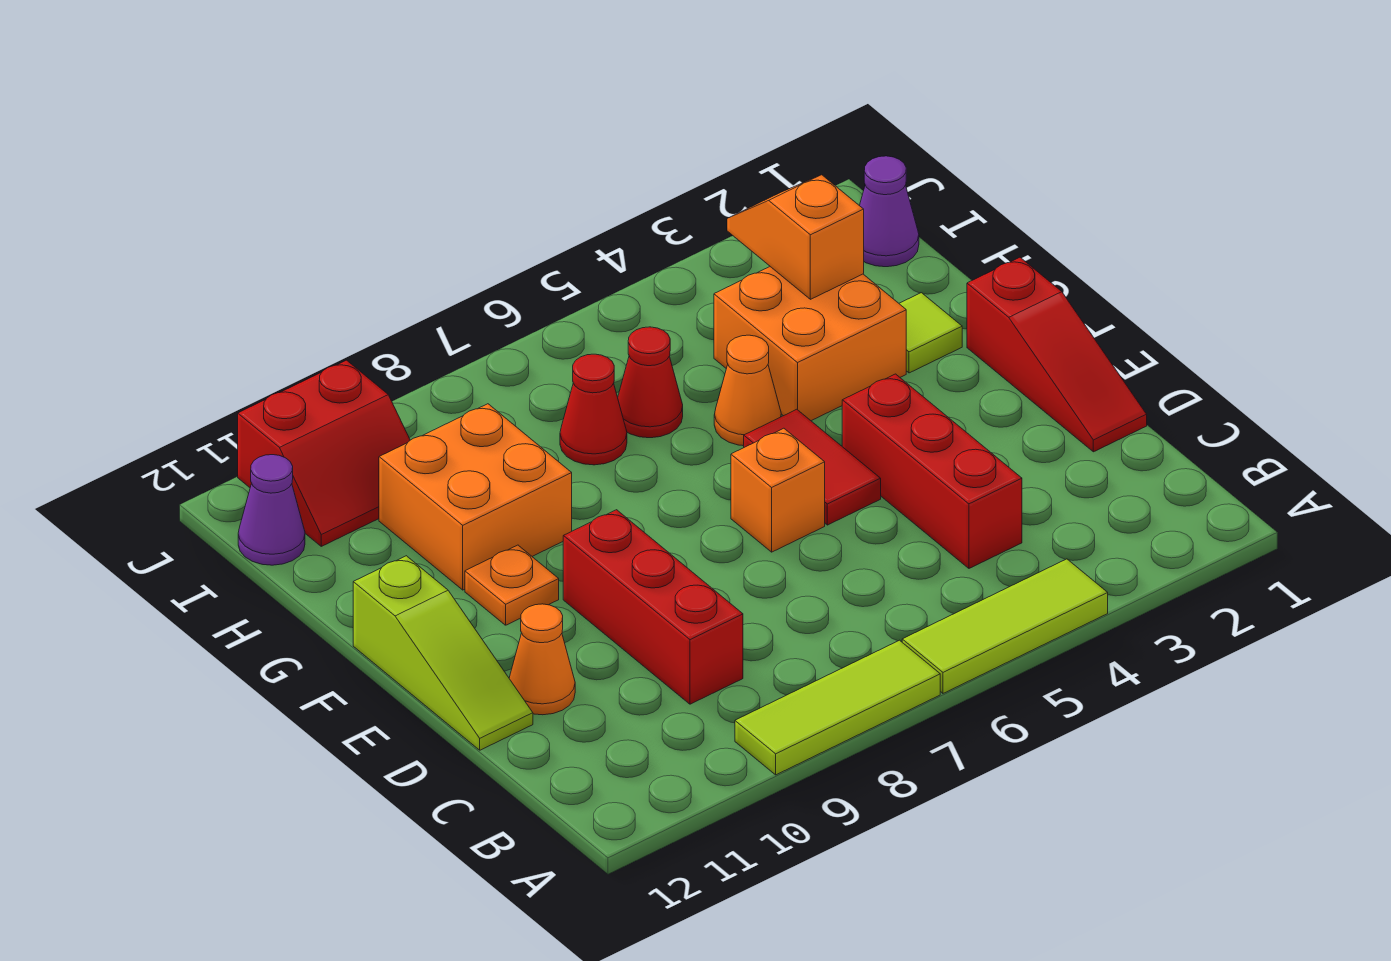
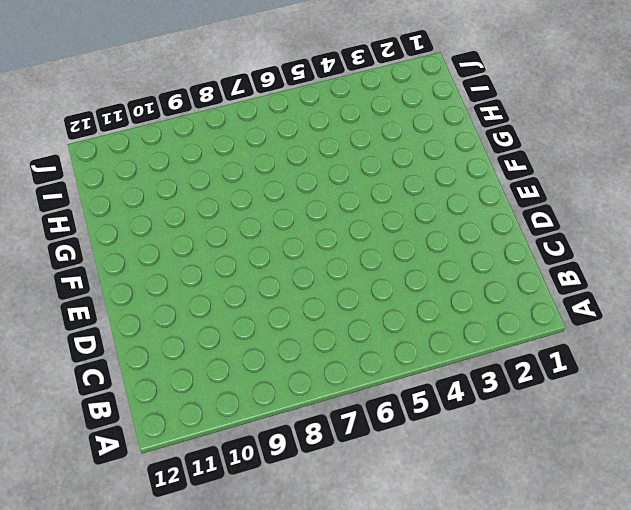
none -> lime tile A4:A6 level 1
none -> lime tile A7:A9 level 1
none -> red brick C4:E4 level 1

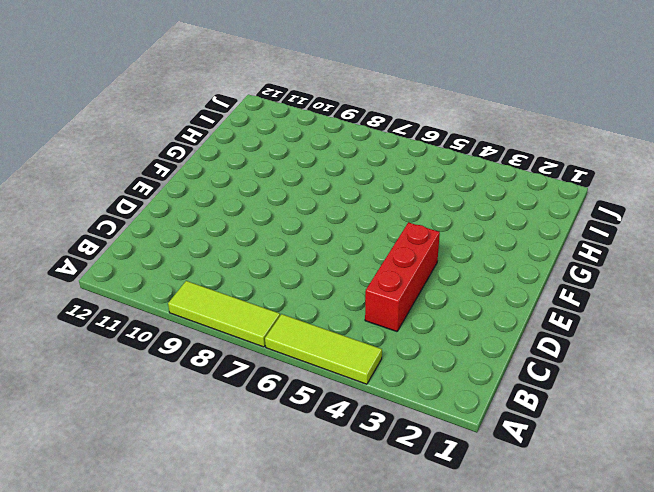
none -> red brick C9:E9 level 1
none -> red slope D1:F1 level 1 top F
none -> orange cone D11 level 1

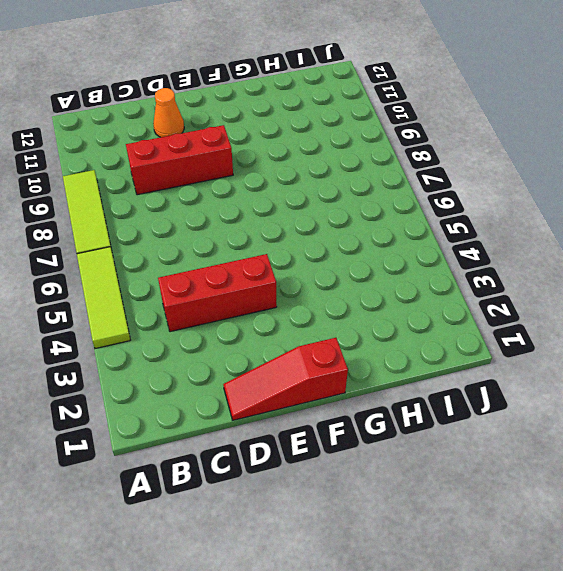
none -> lime slope D12:F12 level 1 top F
none -> red tile E5:F5 level 1
none -> orange brick E6 level 1

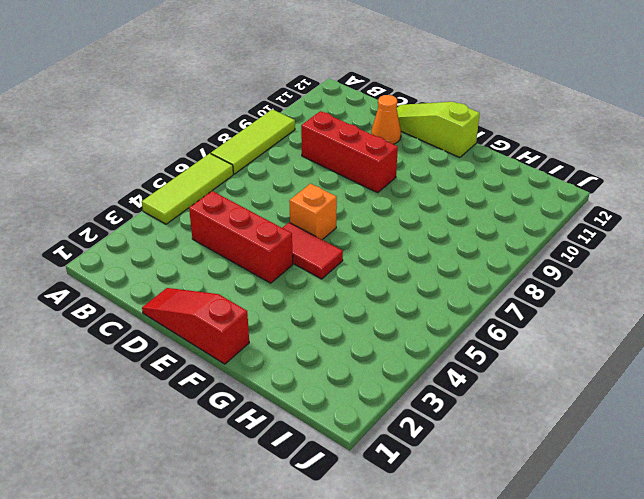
none -> orange plate F10 level 1
none -> lime tile G2 level 1
none -> orange brick G3:H4 level 1

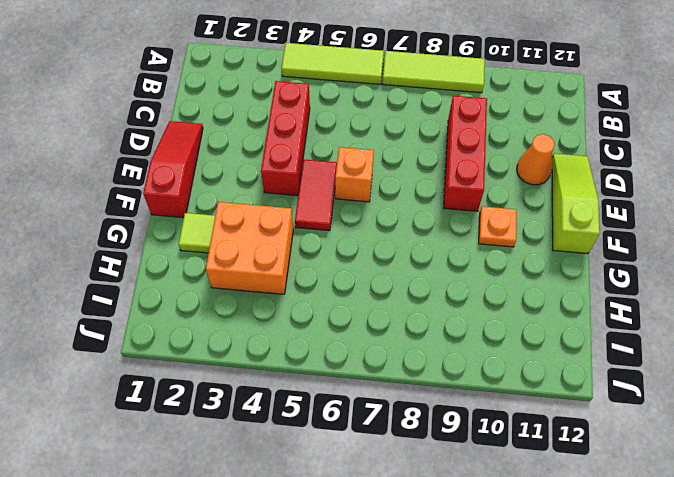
none -> orange cone G5 level 1
none -> orange brick G9:H10 level 1
none -> red cone H6 level 1

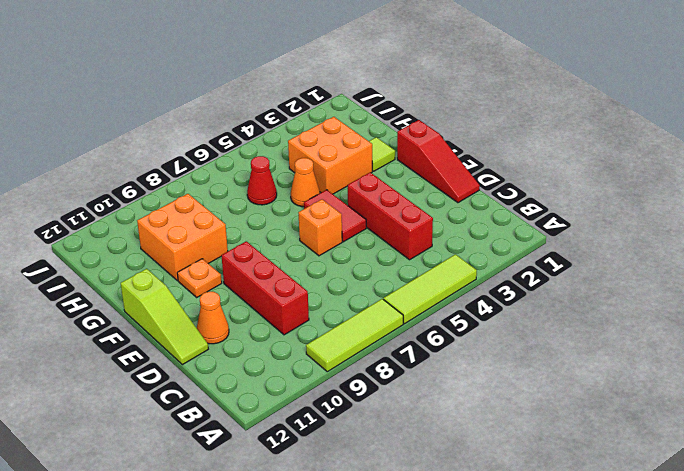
none -> red cone H7 level 1
none -> purple cone I1 level 1
none -> red slope I10:J11 level 1 top J

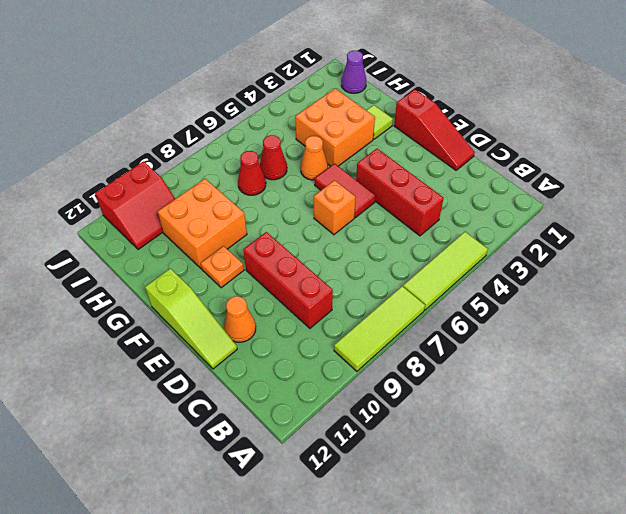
none -> purple cone I12 level 1
none -> orange slope H3:I3 level 2 top H

